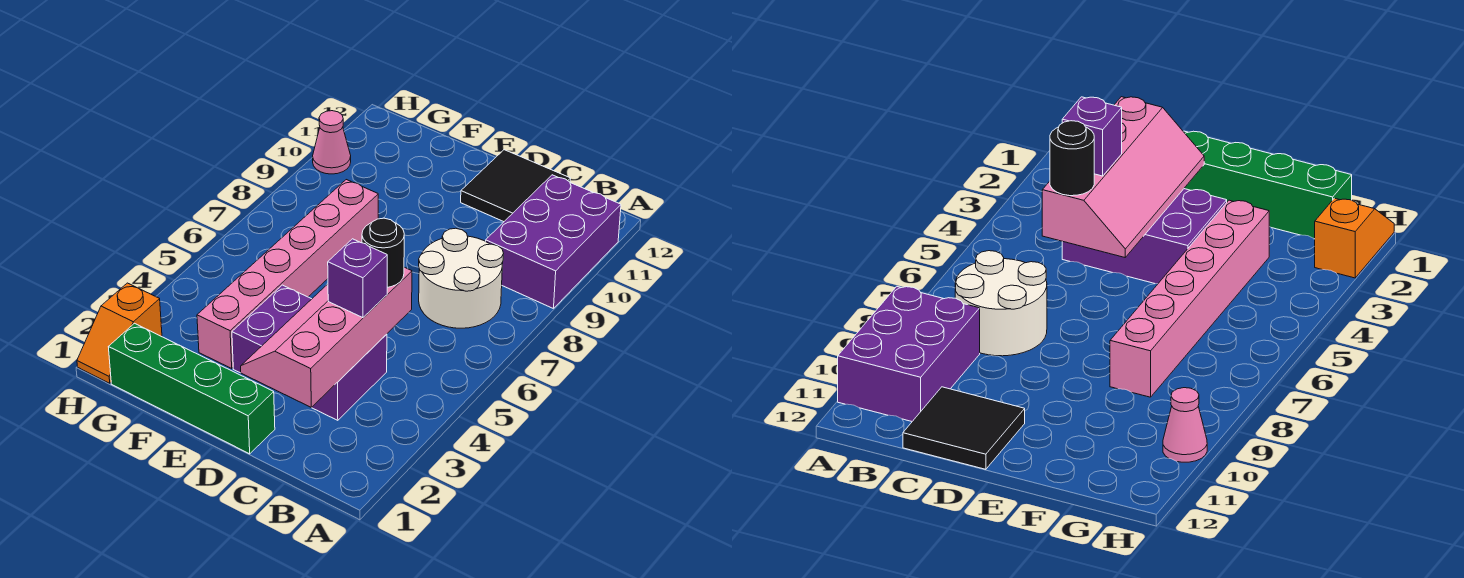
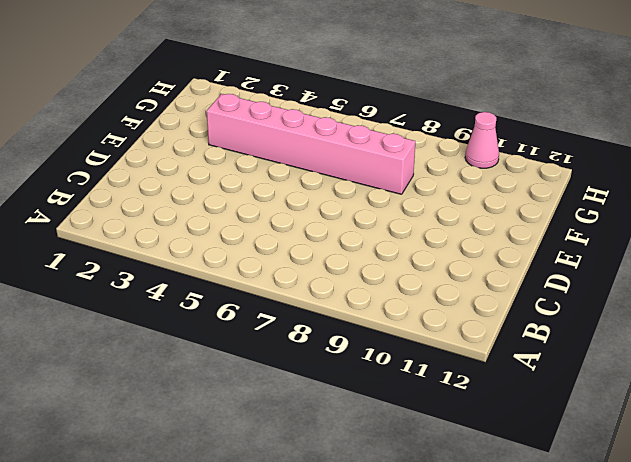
none -> purple brick A9:B11 level 1
none -> white round brick B7:C8 level 1

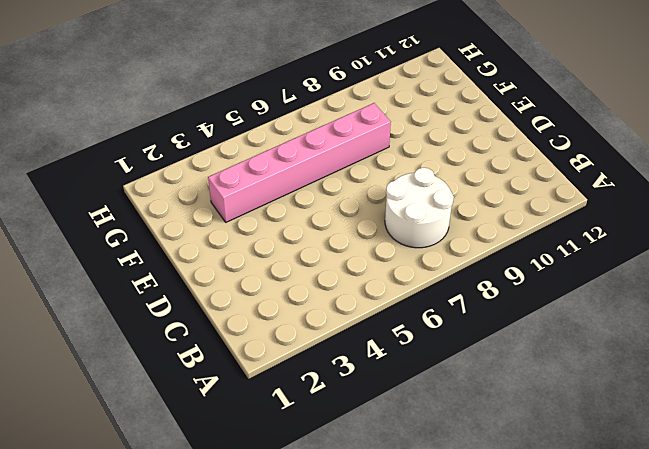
none -> purple brick A9:B11 level 1
none -> purple brick C3:E4 level 1

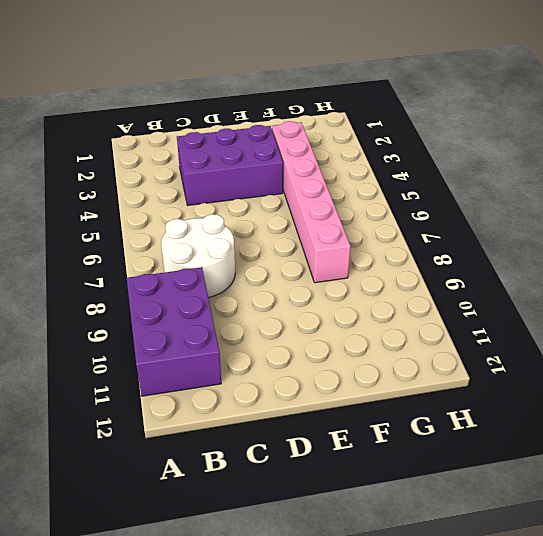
none -> black tile C11:D12 level 1
none -> green brick D1:G1 level 1

